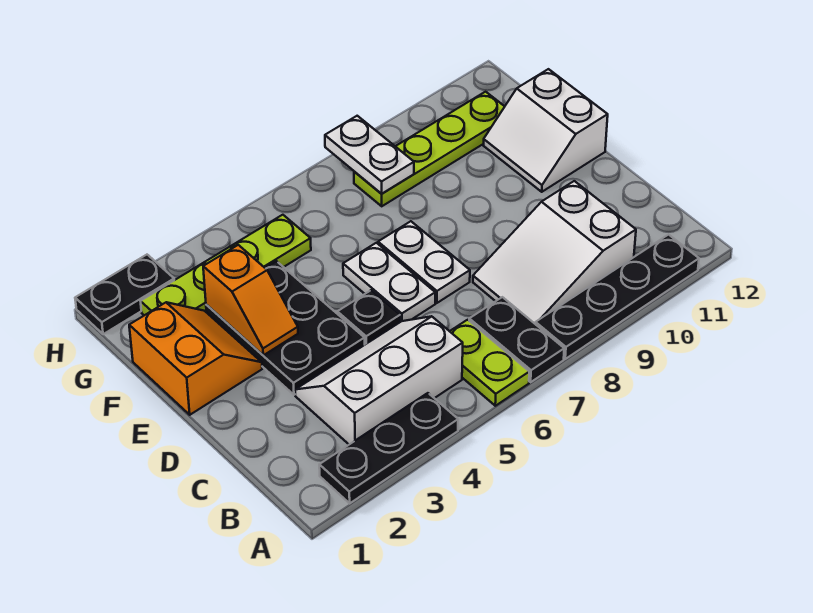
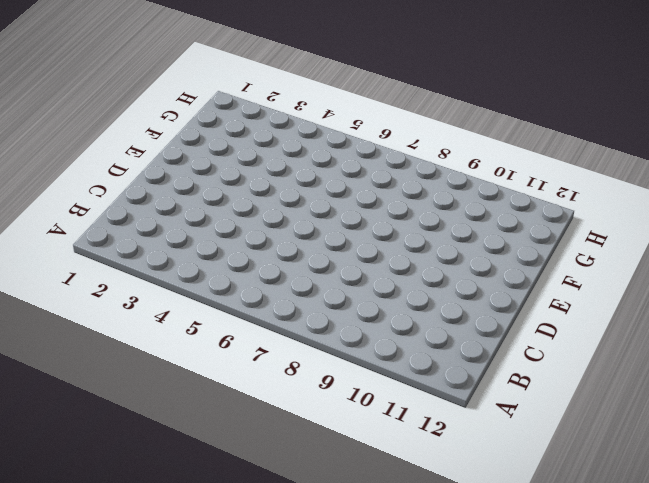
none -> black plate A2:A4 level 1
none -> lime plate A6:B6 level 1
none -> black plate A7:B7 level 1

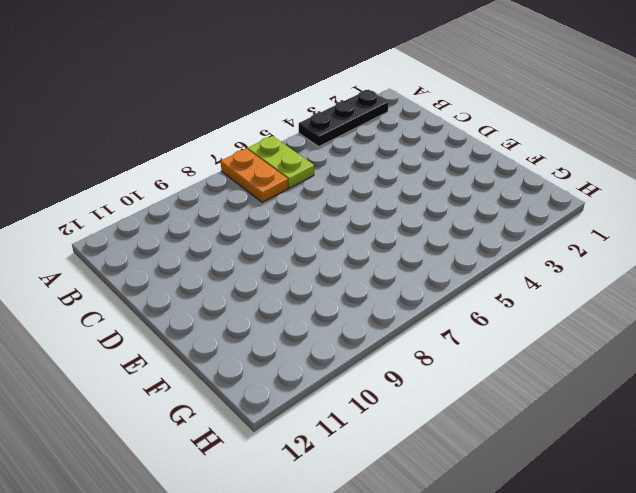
orange plate A7:B7 level 1 -> black plate A7:B7 level 1
none -> black plate A8:A11 level 1
none -> white slope B3:C5 level 1 top B
none -> white slope B8:C10 level 1 top 10

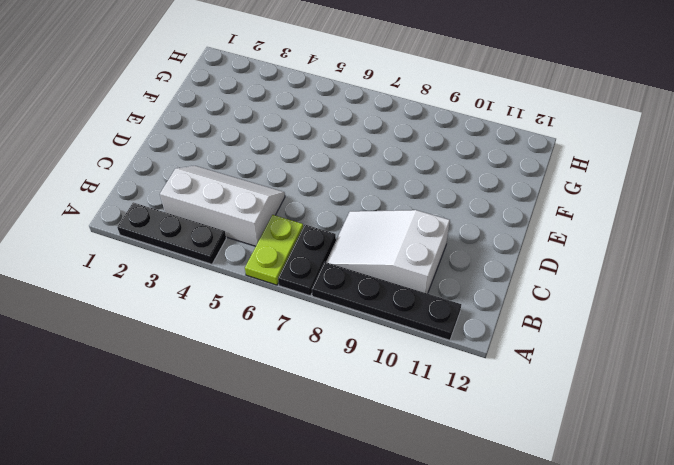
none -> black plate D3:F4 level 1
none -> black plate D5 level 1
none -> white plate D6:E6 level 1

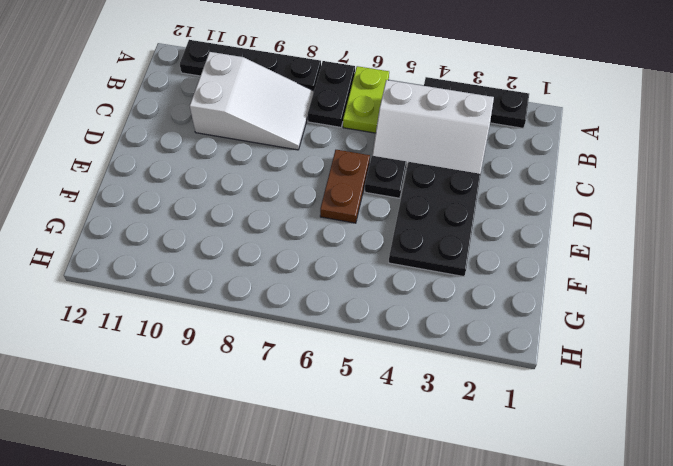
brown plate D6:E6 level 1 -> white plate D6:E6 level 1
none -> white plate D7:E7 level 1
none -> orange slope E1:F2 level 1 top 1
none -> white slope E11:F12 level 1 top 12

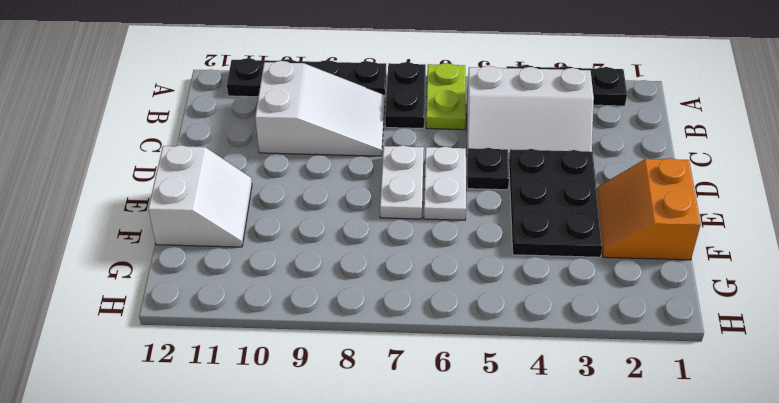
none -> lime plate G2:G5 level 1
none -> lime plate G8:G11 level 1
none -> black plate H1:H2 level 1

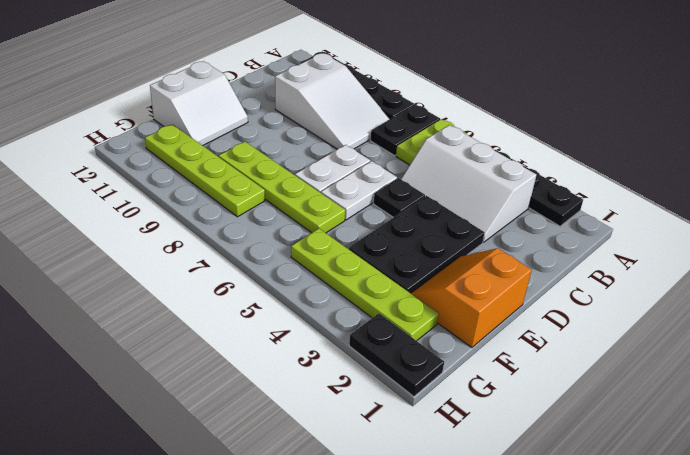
lime plate F6:F9 level 1 -> none
none -> orange slope E3:F3 level 2 top F
none -> white plate G8:H8 level 2

